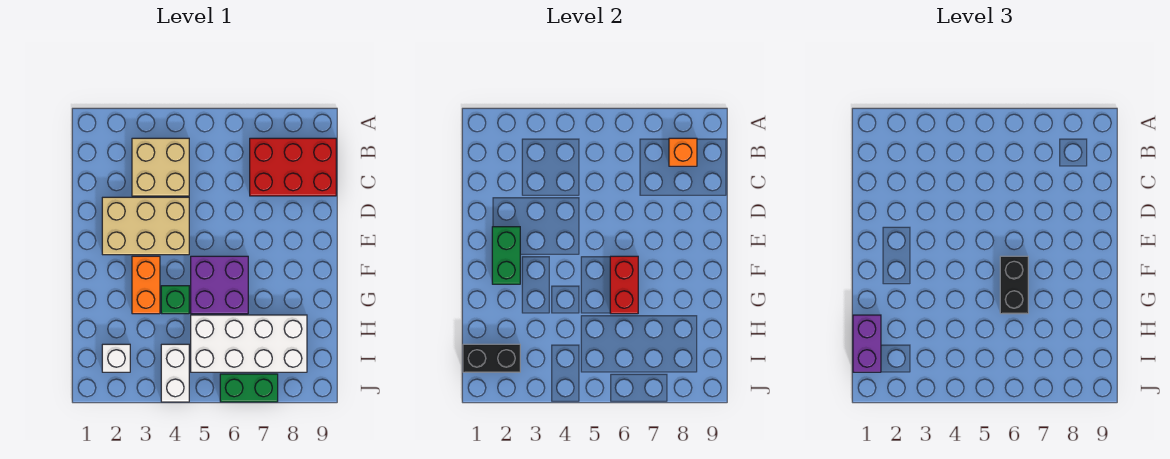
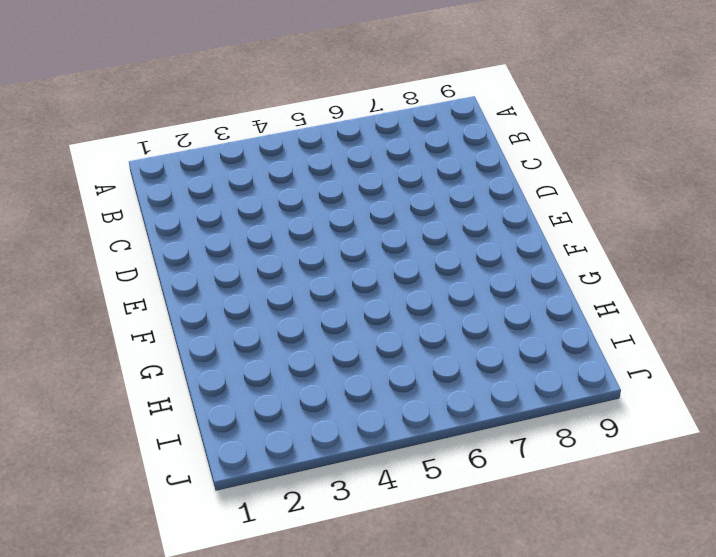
none -> tan brick B3:C4 level 1
none -> red brick B7:C9 level 1
none -> tan brick D2:E4 level 1

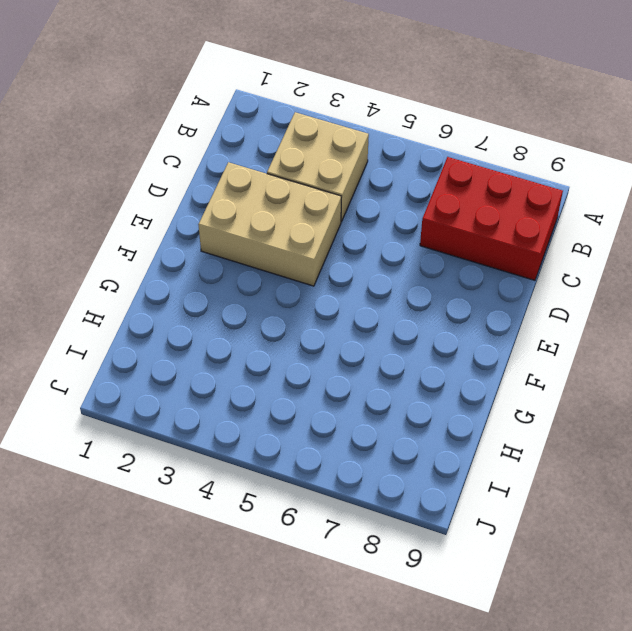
none -> orange brick F3:G3 level 1
none -> purple brick F5:G6 level 1
none -> green brick G4 level 1

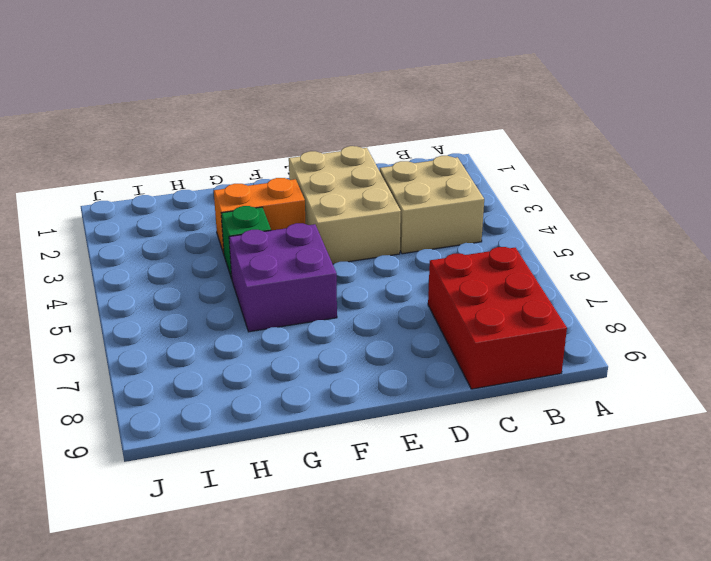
none -> white brick H5:I8 level 1
none -> white brick I2 level 1
none -> white brick I4:J4 level 1

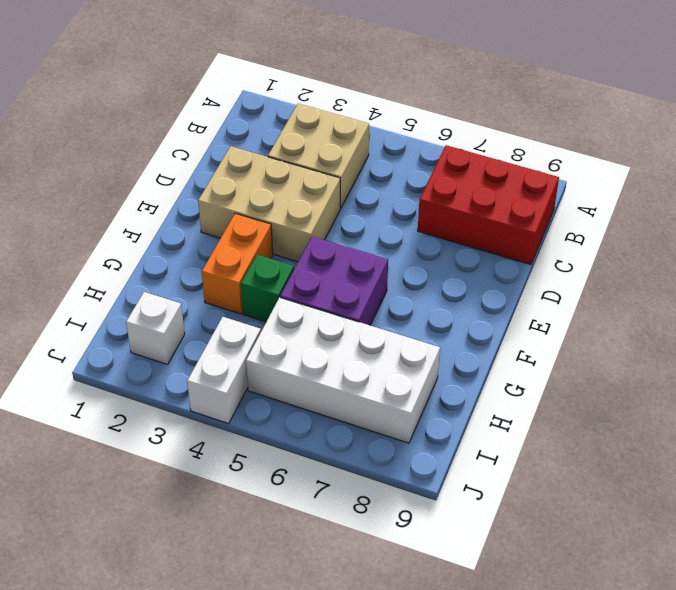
none -> green brick J6:J7 level 1
none -> orange brick B8 level 2
none -> green brick E2:F2 level 2

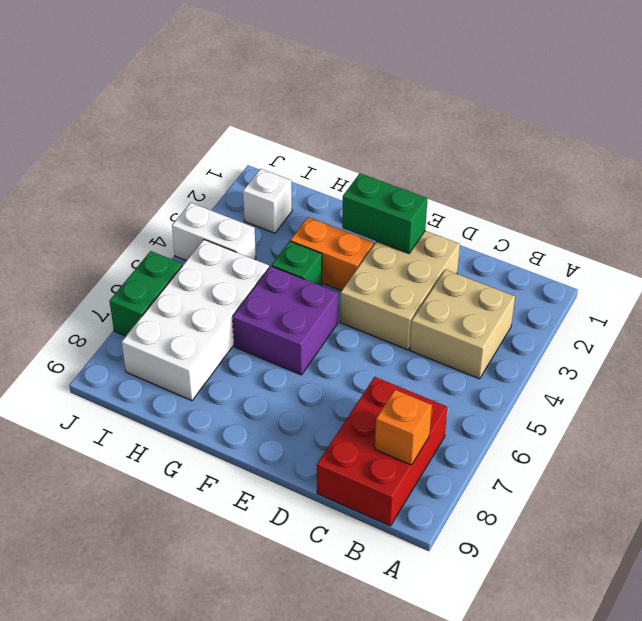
none -> red brick F6:G6 level 2
none -> black brick I1:I2 level 2
none -> black brick F6:G6 level 3

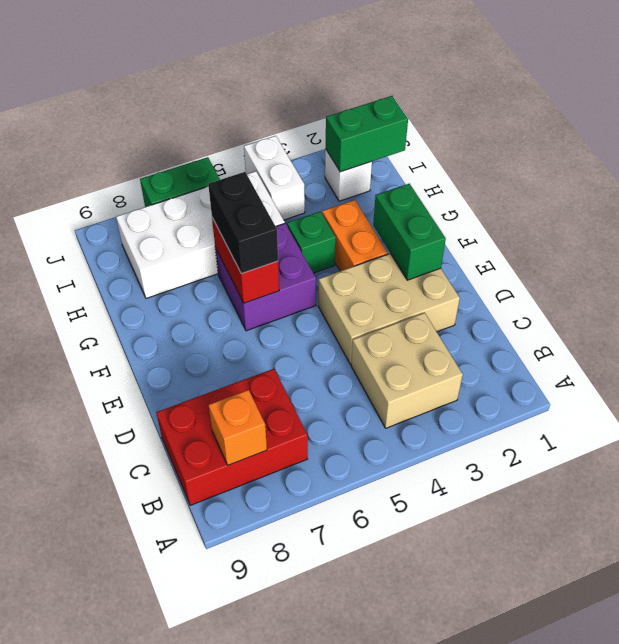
green brick I1:I2 level 2 -> black brick I1:I2 level 2
none -> purple brick H1:I1 level 3

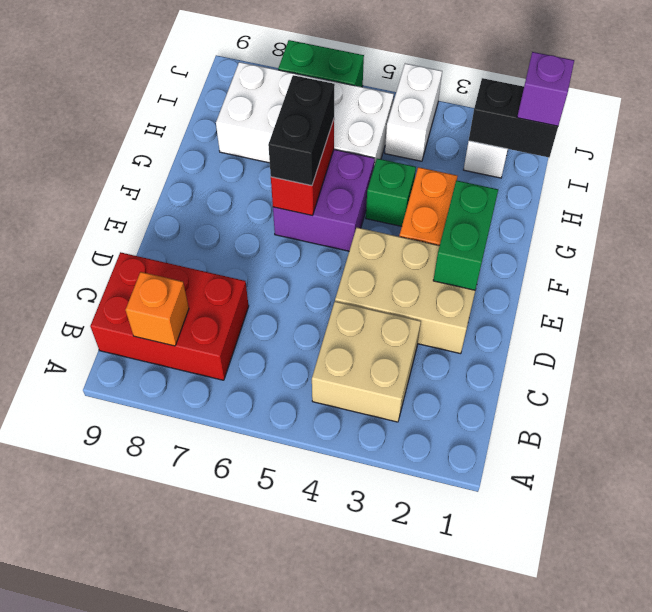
purple brick I1 level 3 -> purple brick H1:I1 level 3

